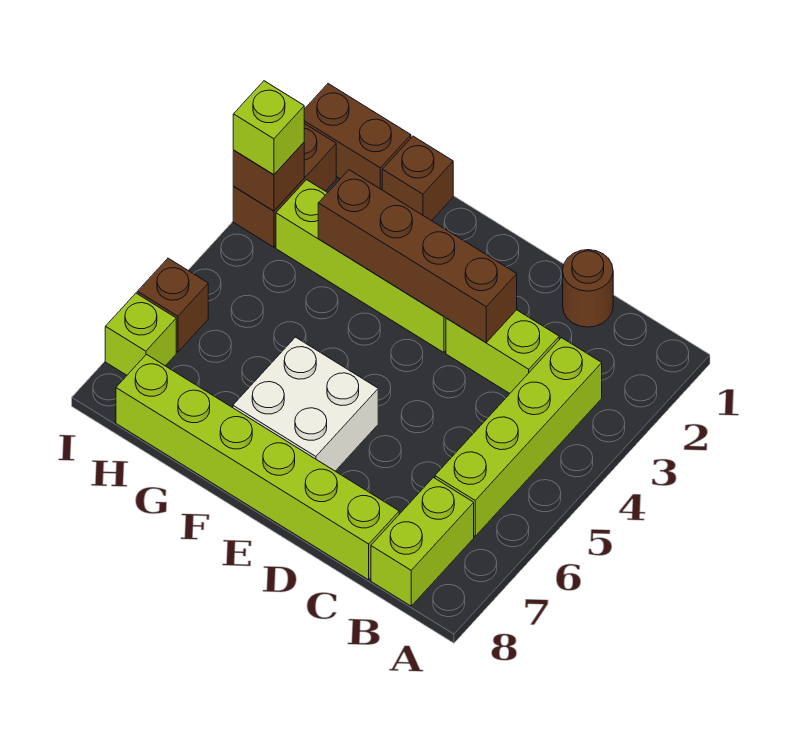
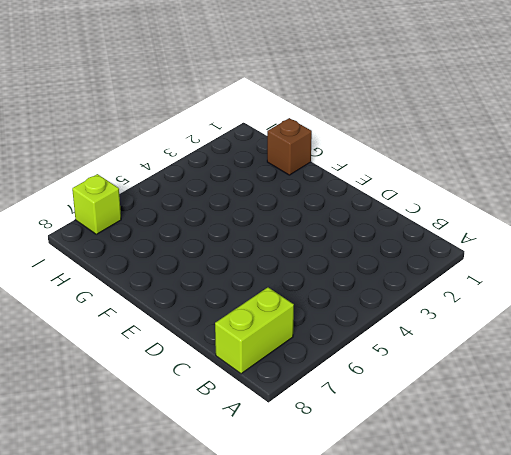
none -> lime brick B3:B6 level 1
none -> brown round brick C1 level 1
none -> lime brick C3:D3 level 1

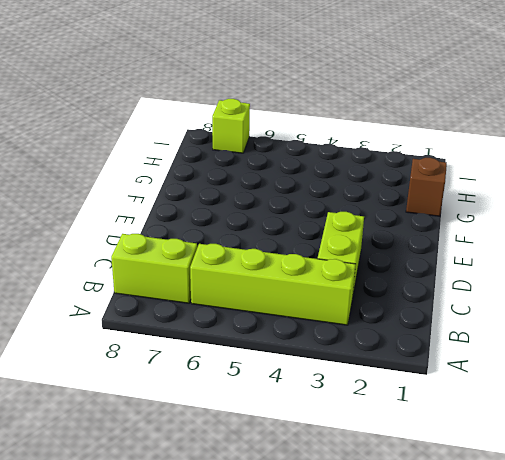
none -> brown round brick C1 level 1
none -> lime brick C8:H8 level 1
none -> lime brick E3:H3 level 1

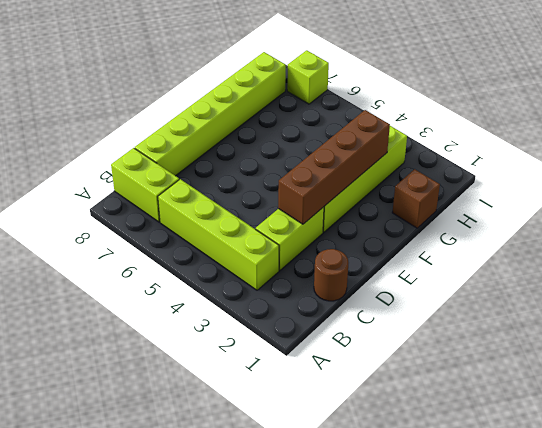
none -> white brick E6:F7 level 1
none -> brown brick H1:I1 level 1
none -> brown brick I2:I3 level 1

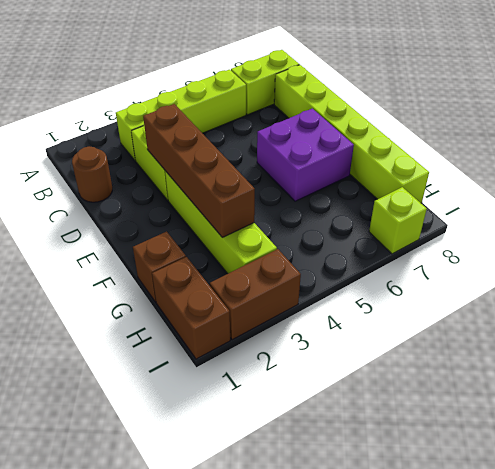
purple brick E6:F7 level 1 -> white brick E6:F7 level 1
none -> brown brick I6 level 1
none -> brown brick I3 level 2
none -> lime brick I3 level 3

